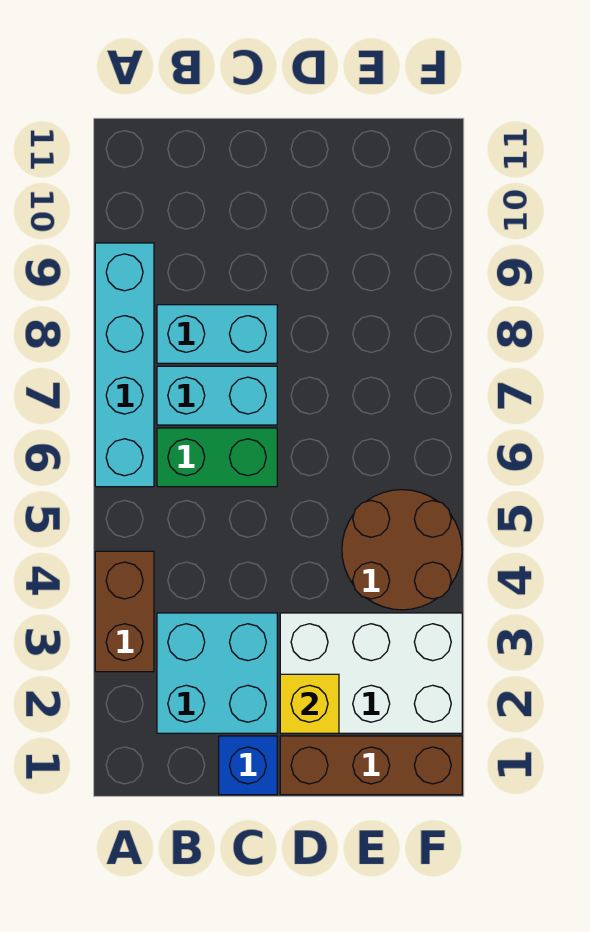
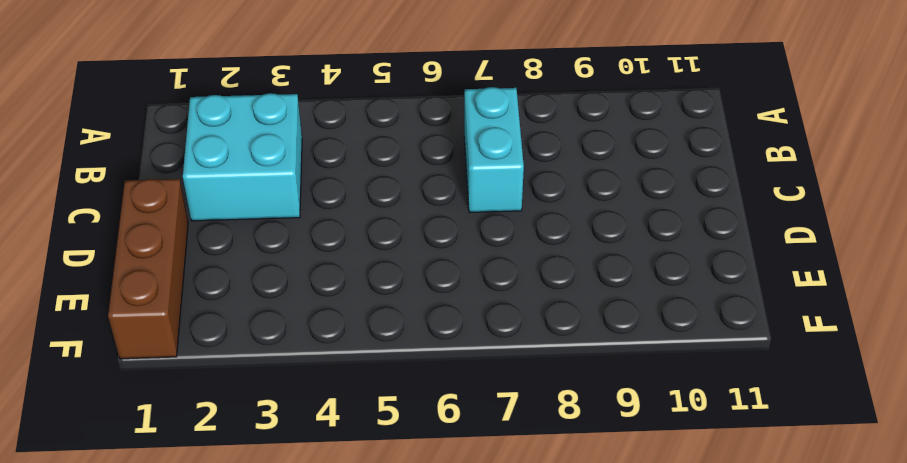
none -> brown brick A3:A4 level 1
none -> cyan brick A6:A9 level 1

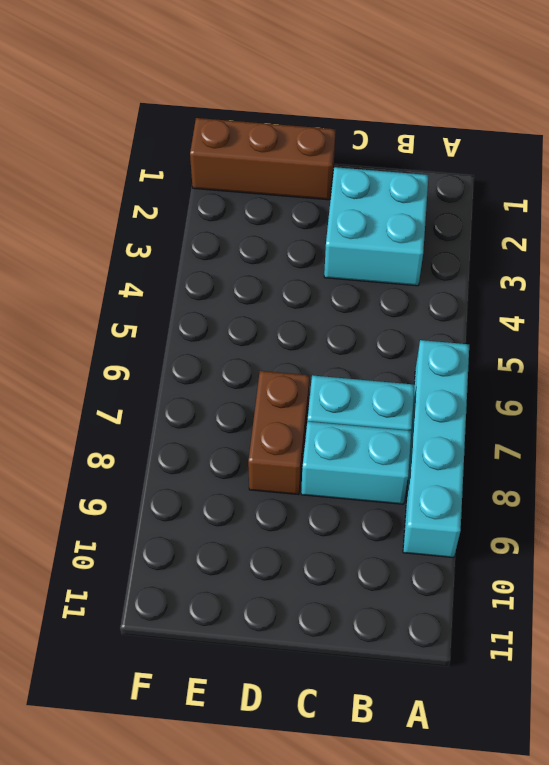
brown brick D7:D8 level 1 -> brown brick A3:A4 level 1
none -> green brick B6:C6 level 1
none -> blue brick C1 level 1

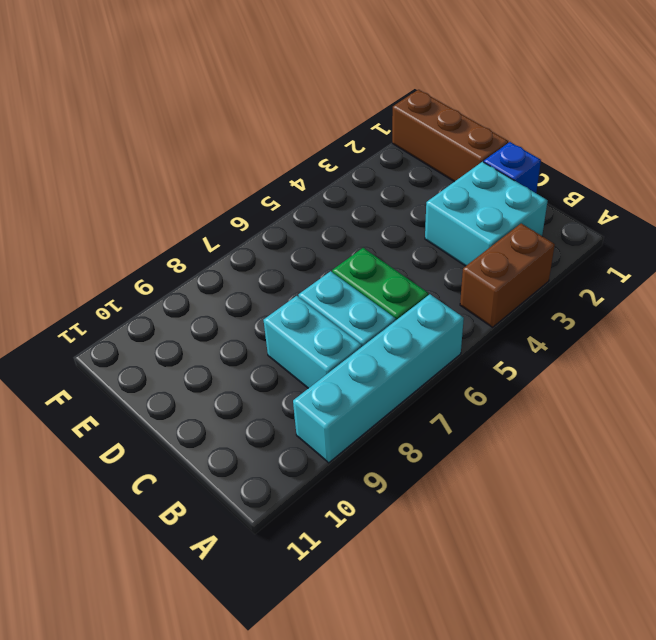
none -> white brick D2:F3 level 1
none -> brown round brick E4:F5 level 1

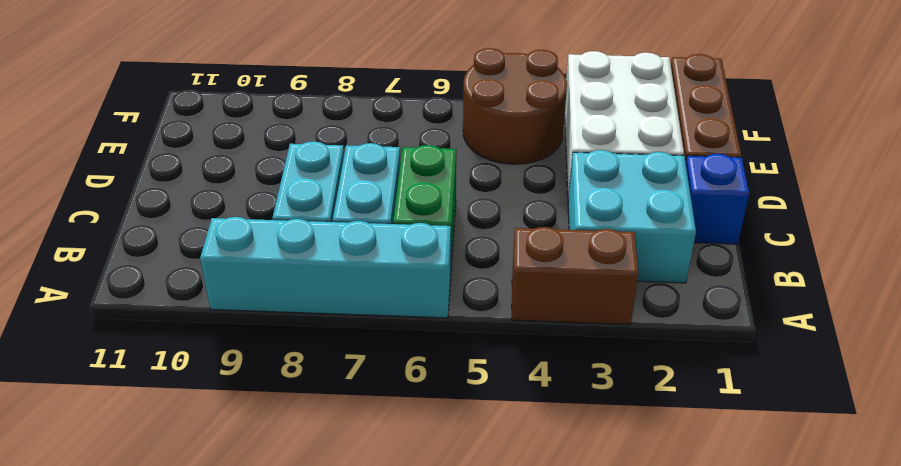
none -> yellow brick D2 level 2

